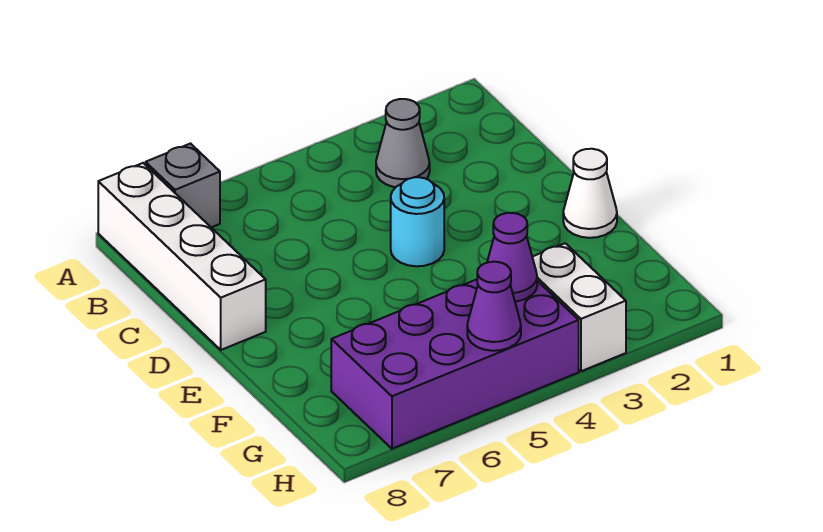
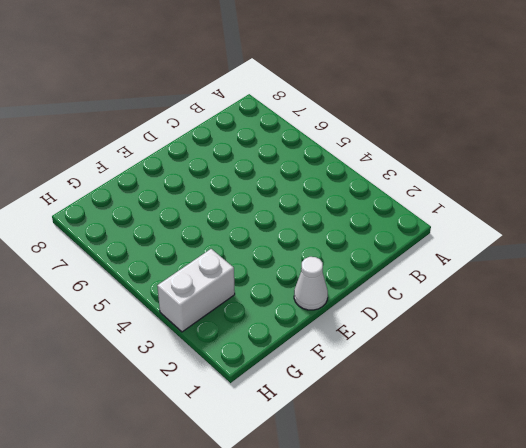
none -> grey brick A7 level 1
none -> white brick A8:D8 level 1

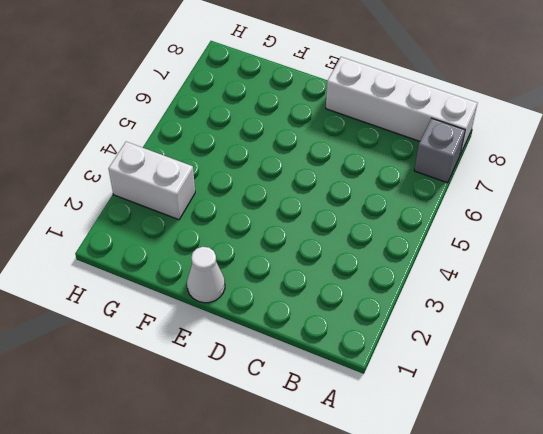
none -> grey cone B3 level 1
none -> cyan round brick D4 level 1

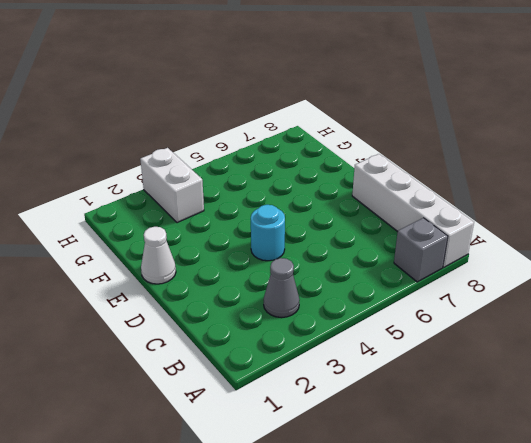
none -> purple brick G4:H7 level 1
none -> purple cone G4 level 2

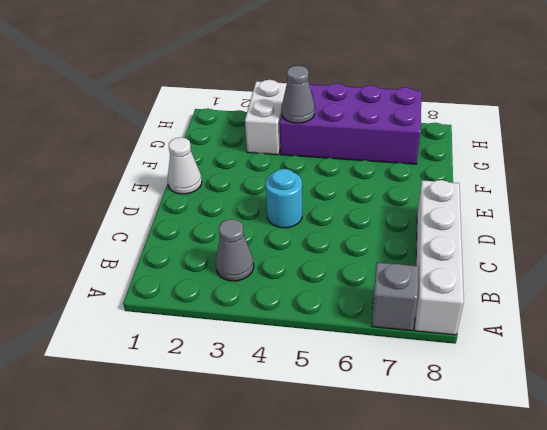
grey cone G4 level 2 -> purple cone G4 level 2
none -> purple cone H5 level 2

